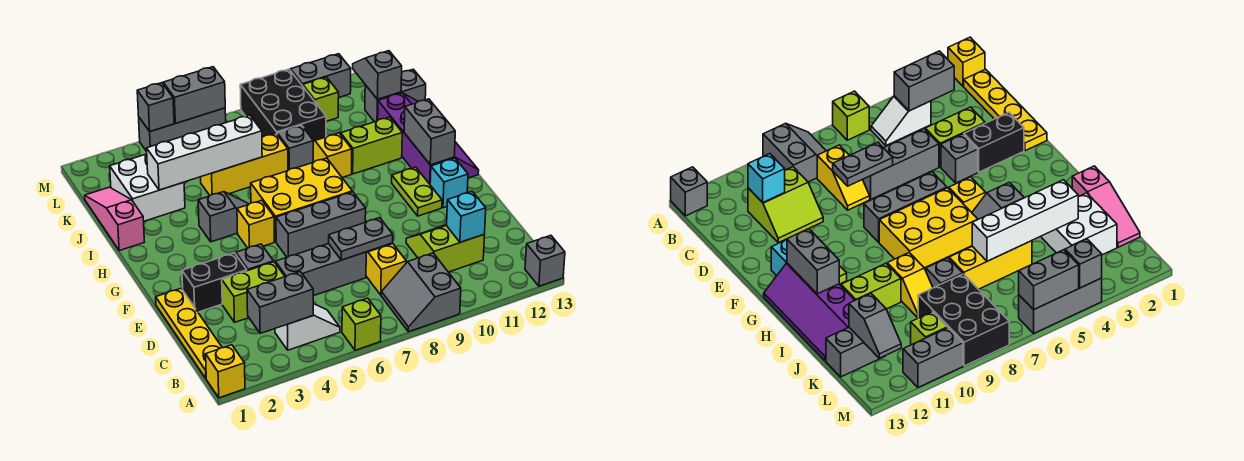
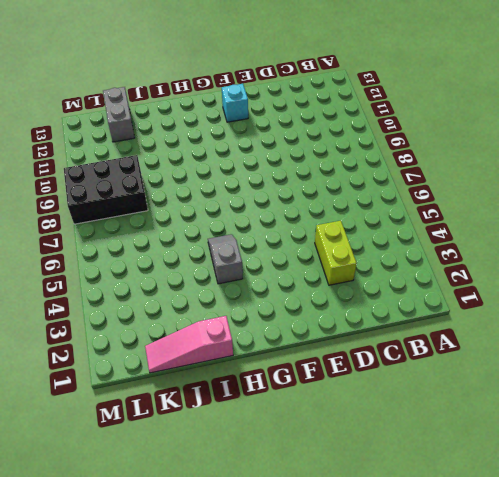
none -> yellow brick A1 level 1
none -> lime brick A6 level 1
none -> grey slope A8:B9 level 1 top 9
none -> grey brick A13 level 1

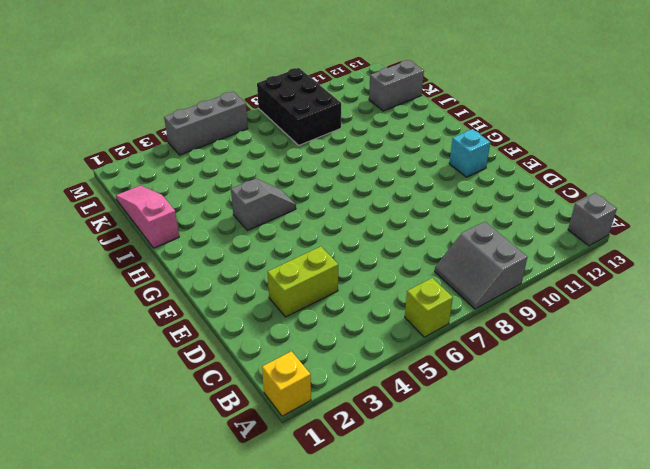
none -> yellow plate B1:E1 level 1
none -> white slope B4:B5 level 1 top 4
none -> yellow slope C8:D8 level 1 top C
none -> lime slope C10:D11 level 1 top C

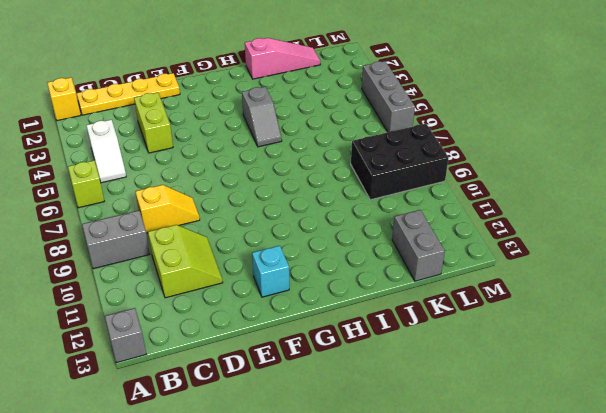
none -> grey brick D5:D7 level 1
none -> black brick E2:E3 level 1
none -> grey brick E4 level 1
none -> grey brick F6:F8 level 1

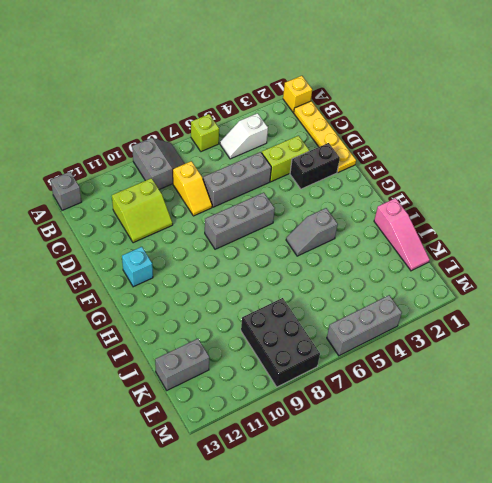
none -> grey brick E4 level 1
none -> lime plate F11:G11 level 1
none -> yellow brick G5 level 1
none -> yellow brick G6:H8 level 1

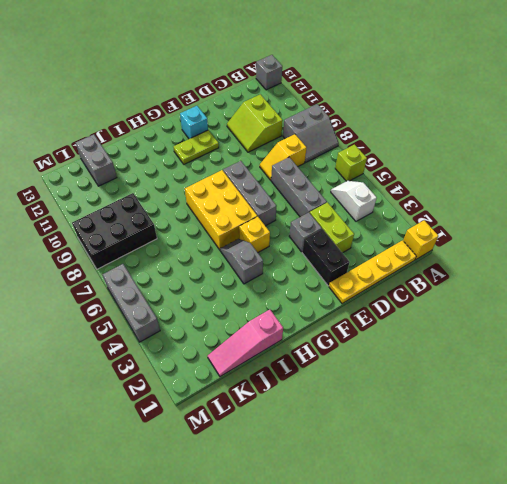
none -> purple slope G12:J13 level 1 top 12
none -> yellow slope I9:J9 level 1 top I
none -> lime brick I10:I11 level 1
none -> white brick J2:K3 level 1

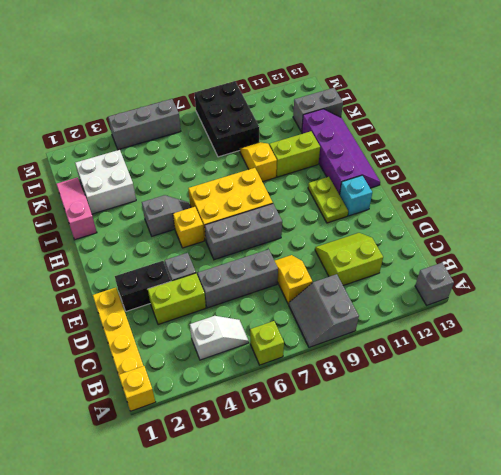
none -> yellow brick J5:J7 level 1
none -> grey brick J8 level 1
none -> lime brick L10 level 1
none -> grey brick M10:M11 level 1

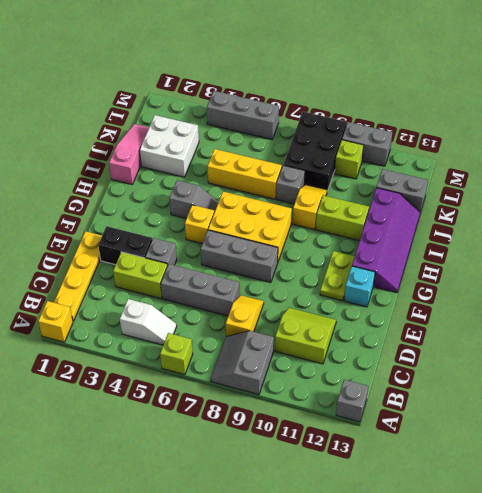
none -> grey brick B3:B4 level 2
none -> cyan brick C11 level 2
none -> grey plate D7:D8 level 2
none -> grey brick G12:H12 level 2

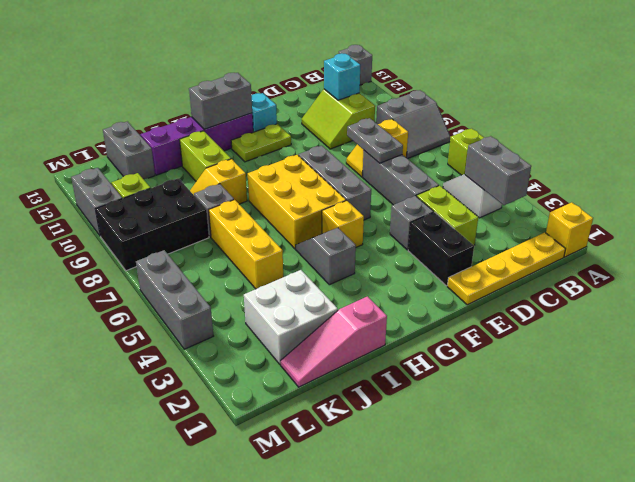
none -> white brick J3:J6 level 2
none -> grey slope K12:L12 level 2 top K
none -> grey brick M4 level 2
none -> grey brick M5:M6 level 2

